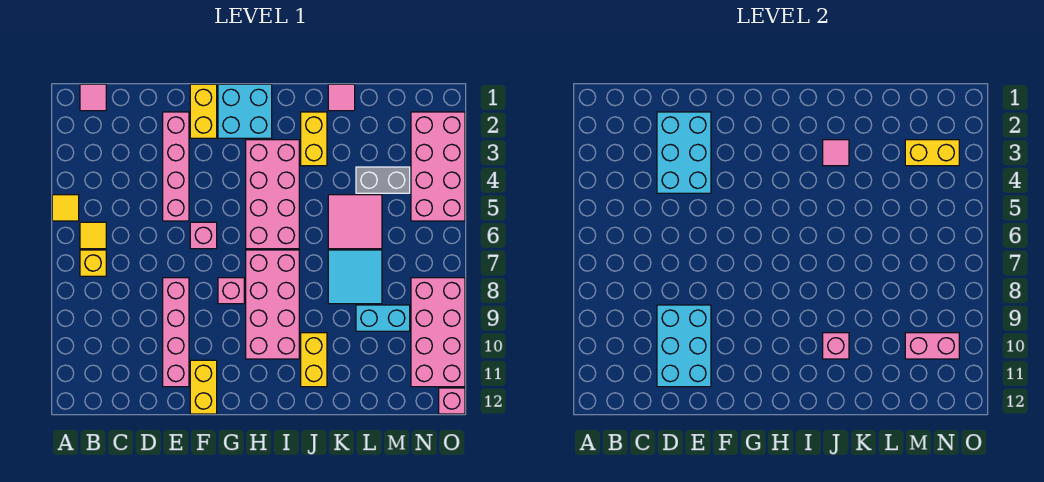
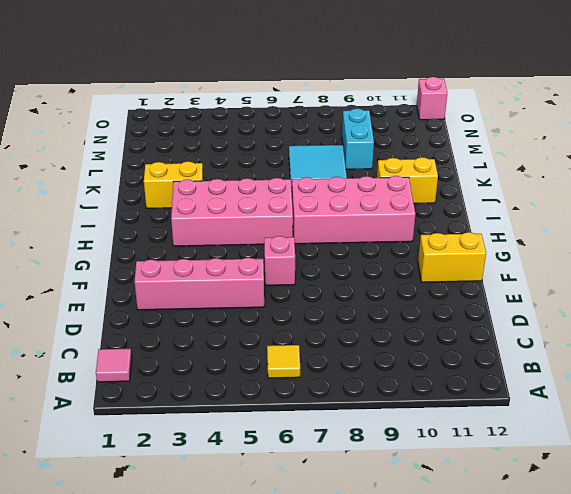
none -> yellow tile A5 level 1
none -> yellow brick B7 level 1
none -> pink brick E8:E11 level 1

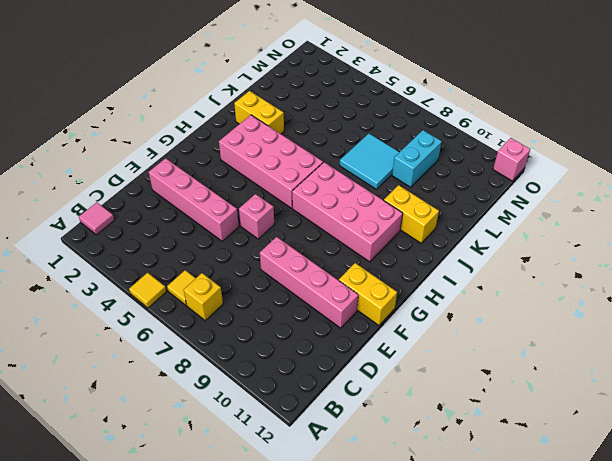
none -> yellow brick F1:F2 level 1
none -> cyan brick G1:H2 level 1
none -> pink brick G8 level 1

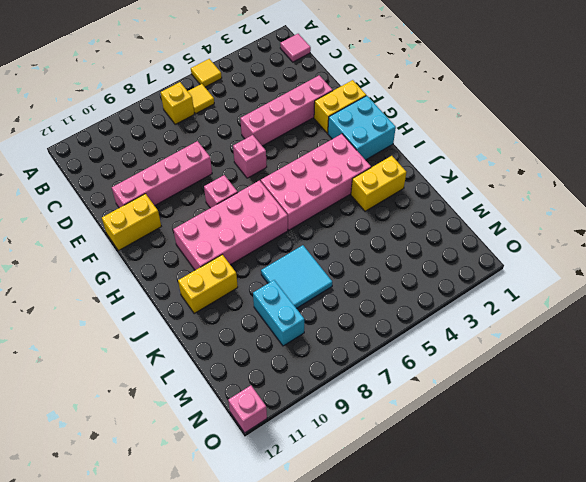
none -> pink tile K1 level 1
none -> pink tile K5:L6 level 1
none -> grey brick L4:M4 level 1

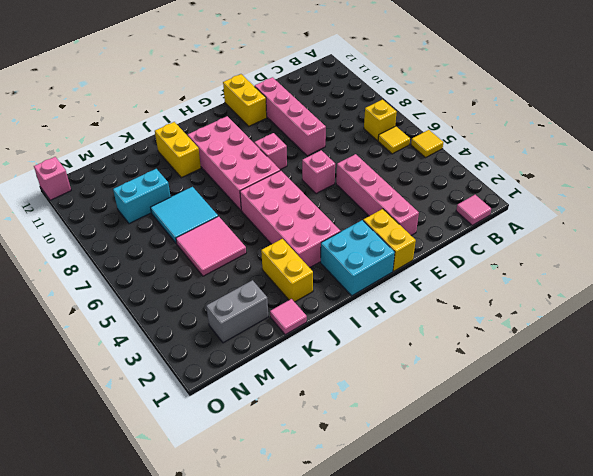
grey brick L2:M2 level 1 -> grey brick L4:M4 level 1
none -> pink brick N2:O5 level 1
none -> pink brick N8:O11 level 1
none -> cyan brick D2:E4 level 2

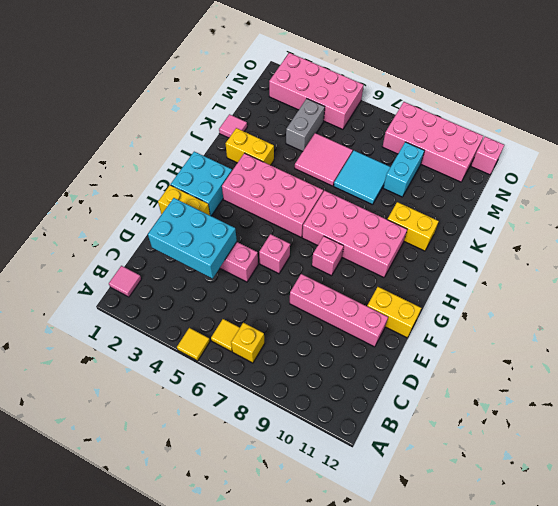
none -> cyan brick D9:E11 level 2
none -> pink tile J3 level 2
none -> pink brick J10 level 2

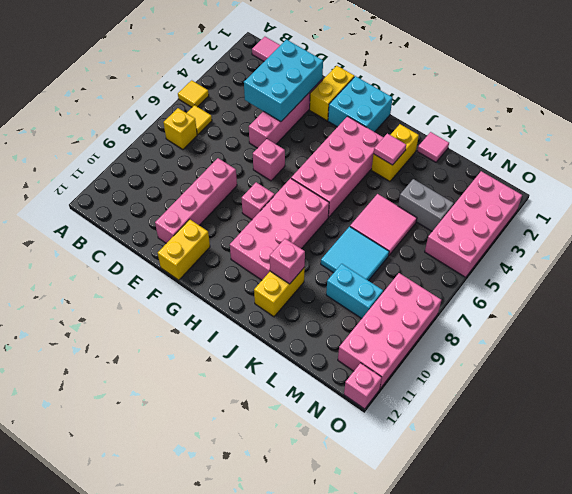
none -> cyan brick D9:E11 level 2
none -> yellow brick M3:N3 level 2
none -> pink brick M10:N10 level 2

